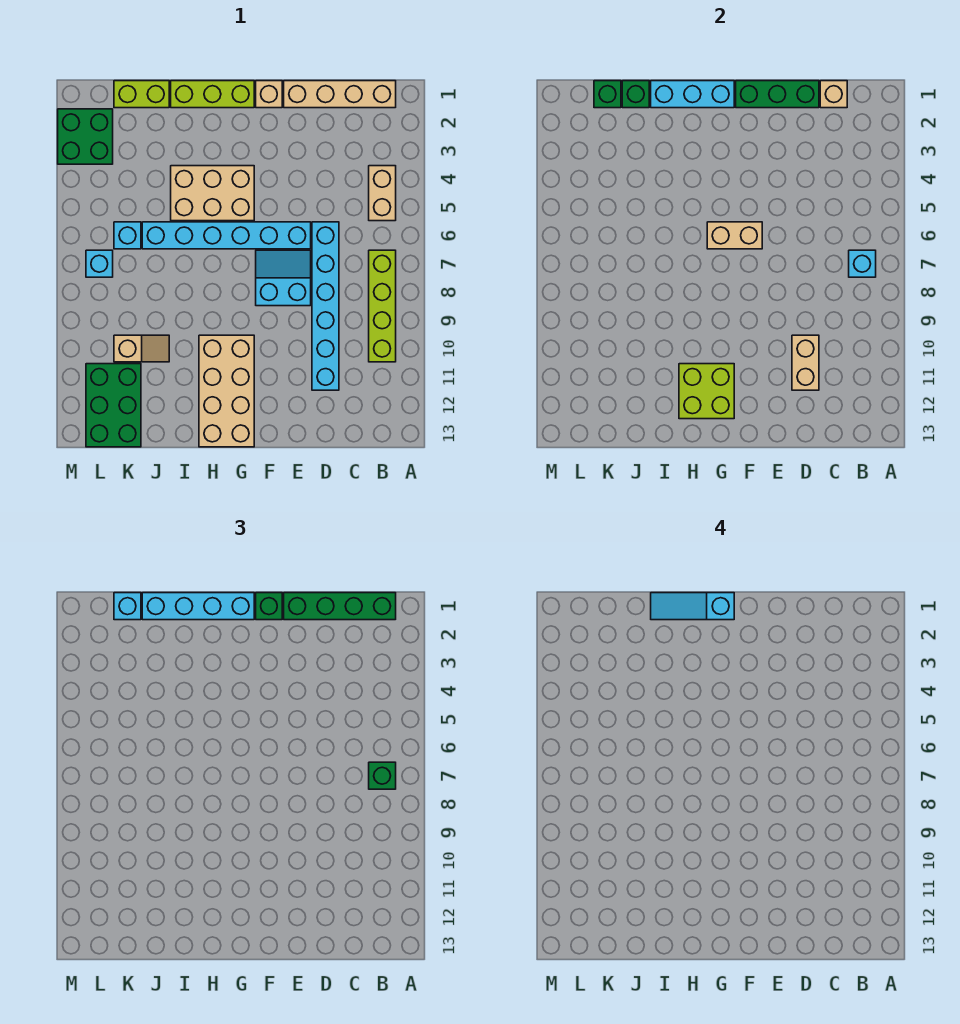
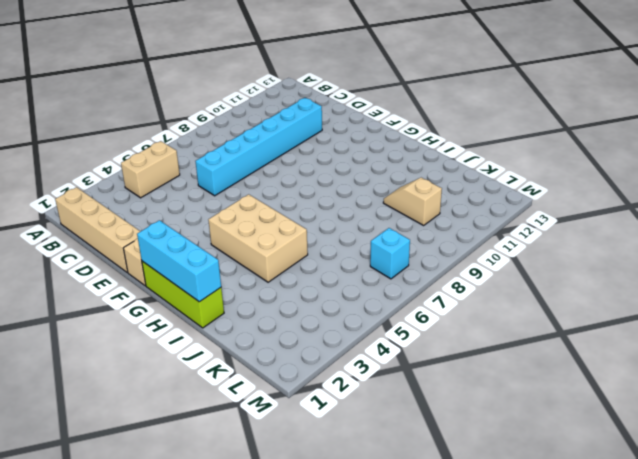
none -> lime brick B7:B10 level 1
none -> cyan brick E6:J6 level 1
none -> cyan slope E7:F8 level 1 top 8
none -> tan brick G10:H13 level 1

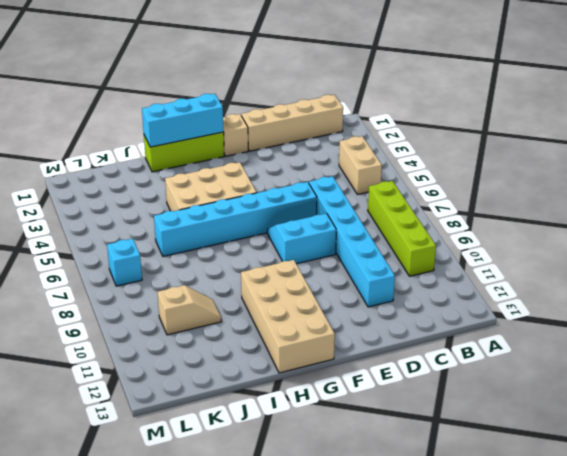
none -> lime brick J1:K1 level 1
none -> cyan brick K6 level 1
none -> green brick K11:L13 level 1
none -> green brick L2:M3 level 1

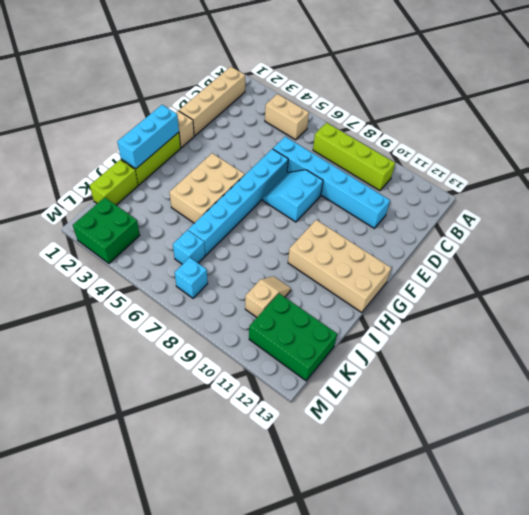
none -> cyan brick B7 level 2
none -> tan brick C1 level 2
none -> green brick D1:F1 level 2
none -> tan brick D10:D11 level 2

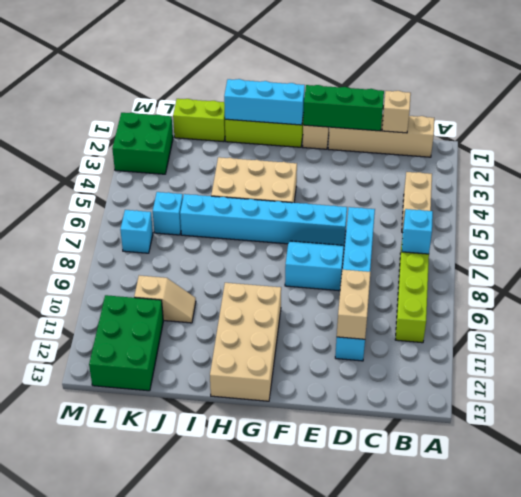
none -> tan brick F6:G6 level 2
none -> lime brick G11:H12 level 2
none -> green brick J1 level 2
none -> green brick K1 level 2

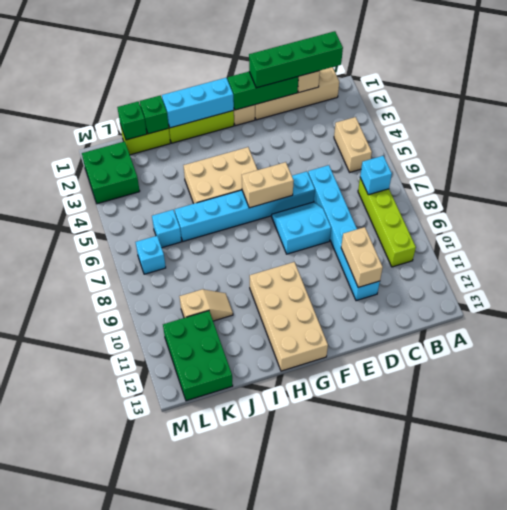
none -> lime brick G11:H12 level 2
none -> green brick B7 level 3
none -> green brick F1 level 3
none -> cyan brick G1:J1 level 3

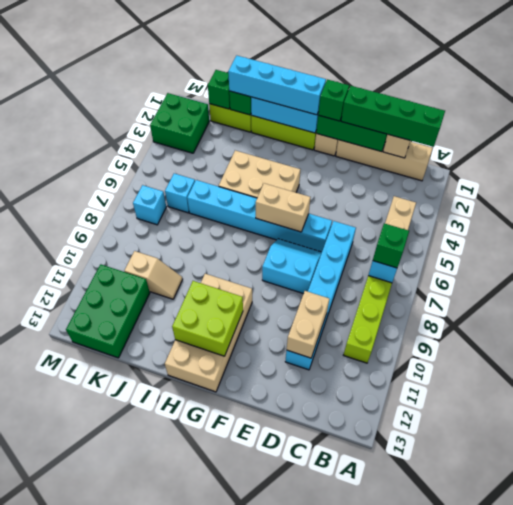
none -> cyan brick K1 level 3
none -> cyan slope G1:I1 level 4 top G

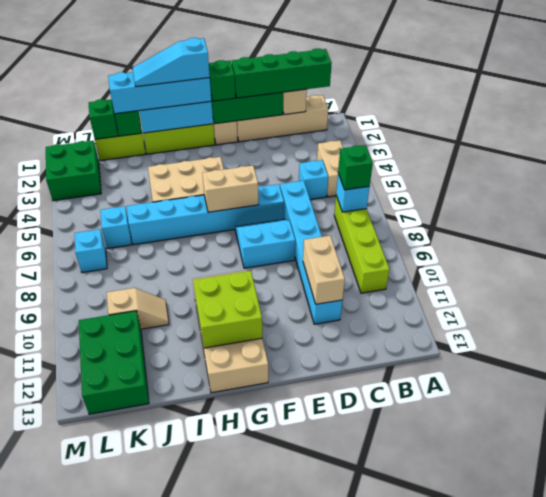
cyan brick C5 level 1 -> cyan brick K1 level 3

